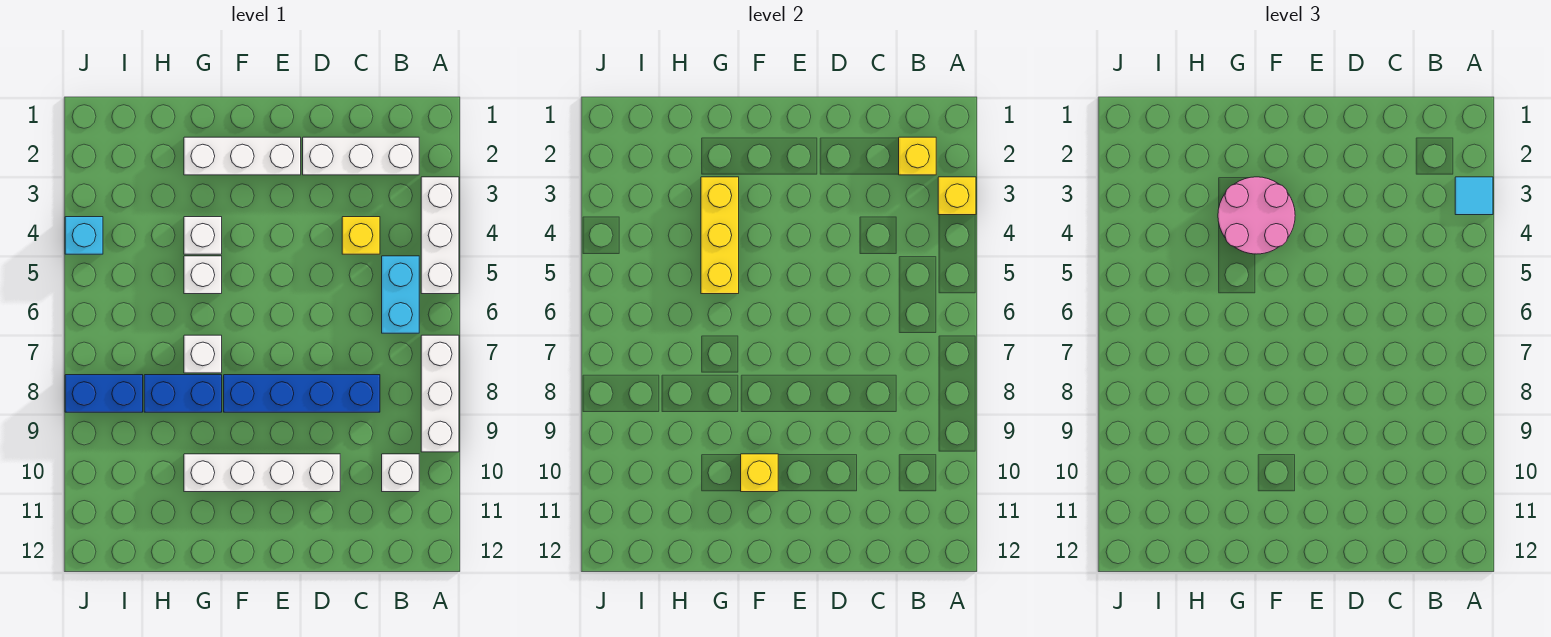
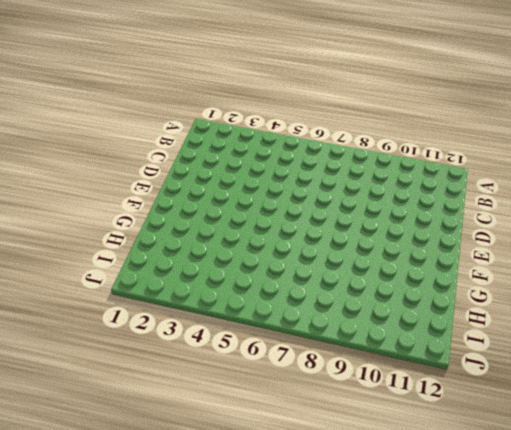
none -> white brick A3:A5 level 1
none -> white brick A7:A9 level 1
none -> white brick B2:D2 level 1

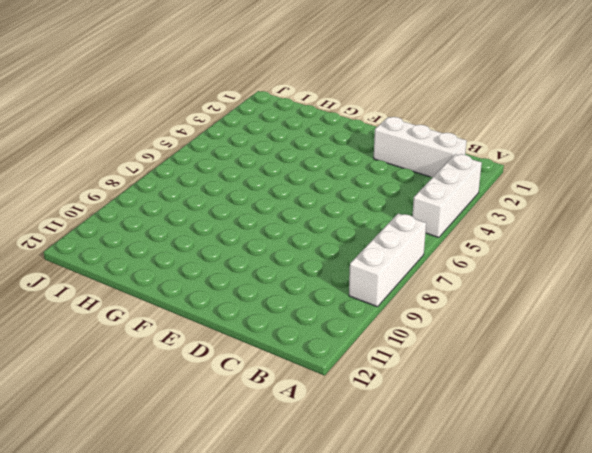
none -> cyan brick B5:B6 level 1
none -> white brick B10 level 1
none -> yellow brick C4 level 1

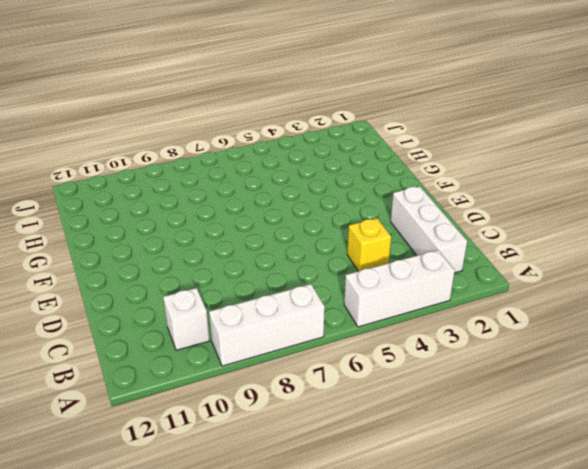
none -> cyan brick B5:B6 level 1
none -> blue brick C8:F8 level 1
none -> white brick D10:G10 level 1

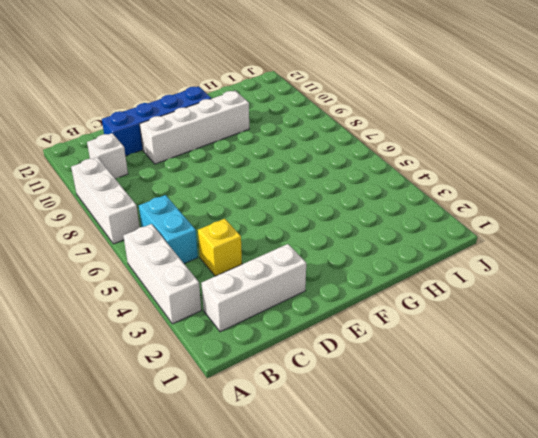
blue brick C11:F11 level 1 -> blue brick C8:F8 level 1
none -> white brick E2:G2 level 1
none -> white brick G4 level 1
none -> white brick G5 level 1

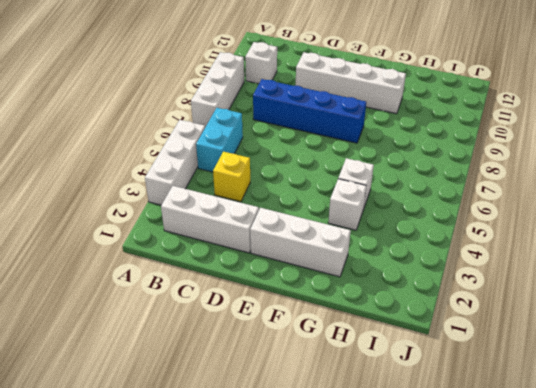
none -> white brick G7 level 1
none -> blue brick G8:H8 level 1
none -> blue brick I8:J8 level 1

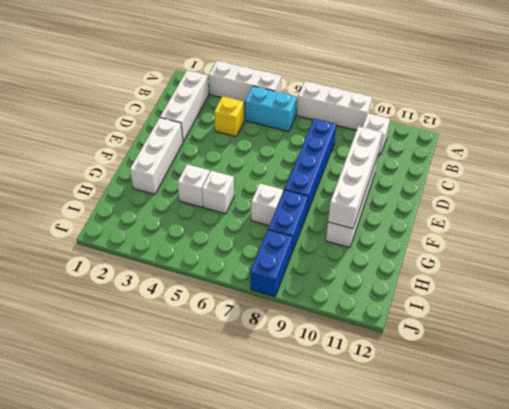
white brick D10:G10 level 2 -> yellow brick F10 level 2
none -> cyan brick J4 level 1
none -> yellow brick A3 level 2
none -> yellow brick B2 level 2

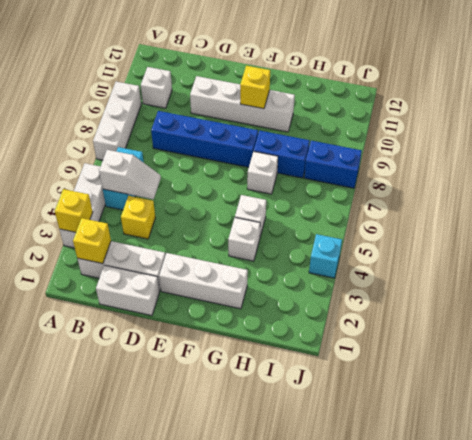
white slope B5:C5 level 2 top B -> none
white brick C1:D1 level 1 -> none
none -> yellow brick G3:G5 level 2
none -> cyan tile A3 level 3
none -> pink round brick F3:G4 level 3

